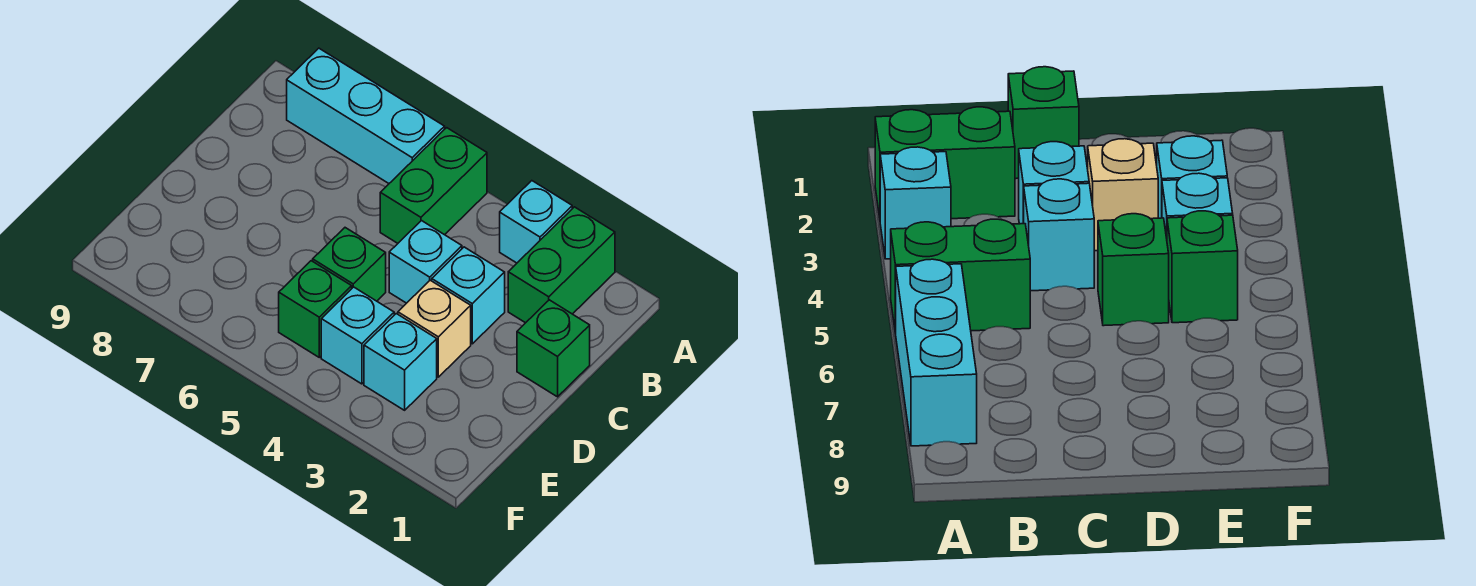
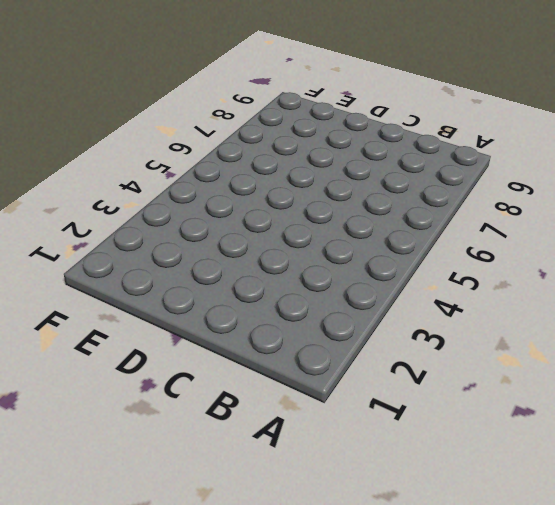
none -> green brick A2:B2 level 1
none -> cyan brick A3 level 1
none -> green brick A5:B5 level 1

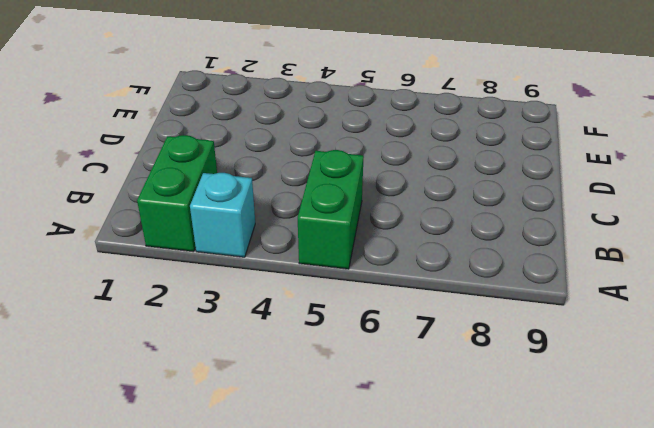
none -> cyan brick A6:A8 level 1
none -> green brick C1 level 1
none -> cyan brick C3 level 1

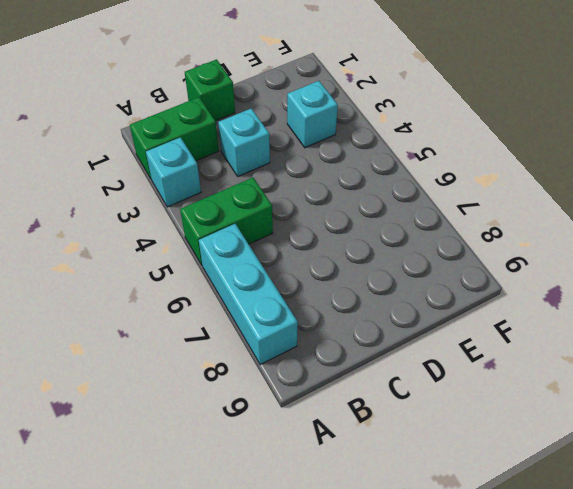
none -> cyan brick C4 level 1
none -> tan brick D3 level 1
none -> green brick D5 level 1

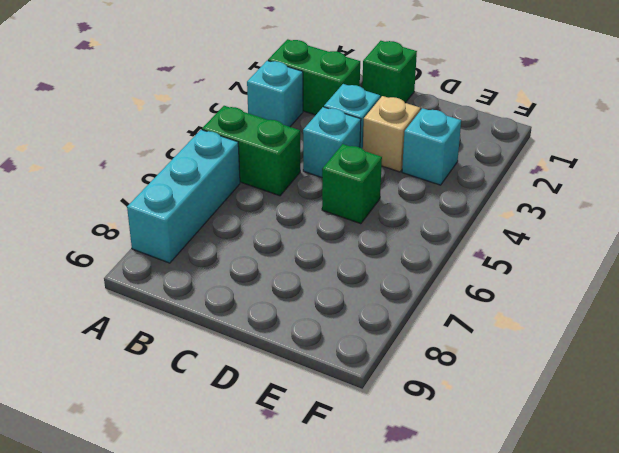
none -> cyan brick E4 level 1
none -> green brick E5 level 1

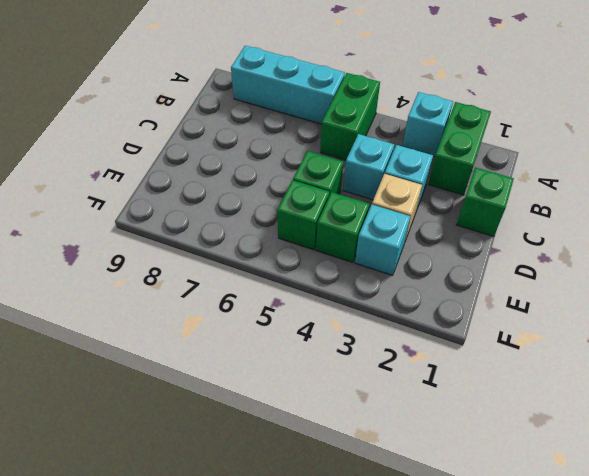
green brick E4 level 1 -> cyan brick E4 level 1

